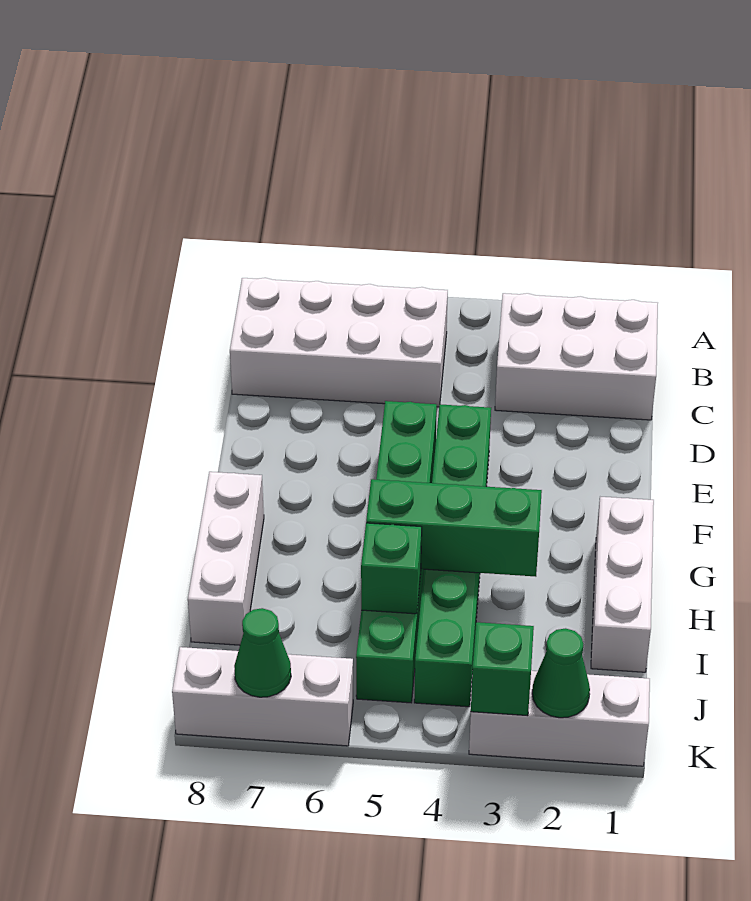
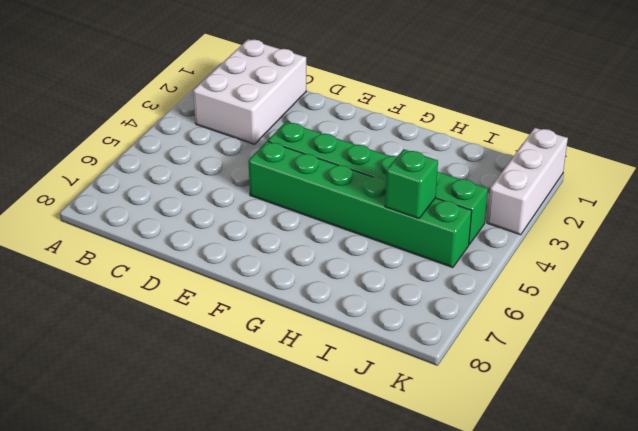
none -> white brick B5:C8 level 1
none -> white brick G1:I1 level 1
none -> white brick G8:I8 level 1

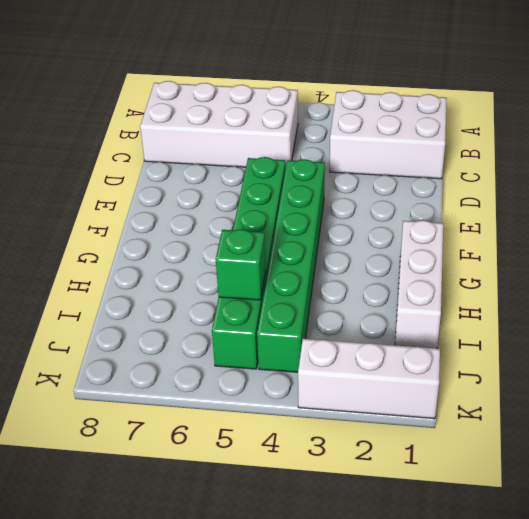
none -> white brick G8:I8 level 1
none -> white brick K6:K8 level 1
none -> green brick H3:H5 level 2

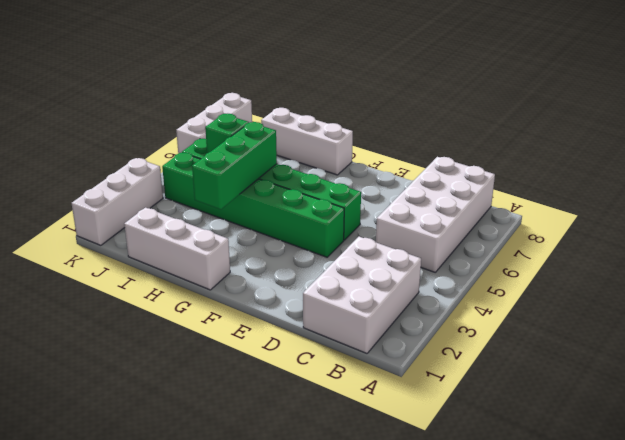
none -> green cone K2 level 2
none -> green brick K3 level 2
none -> green cone K7 level 2

